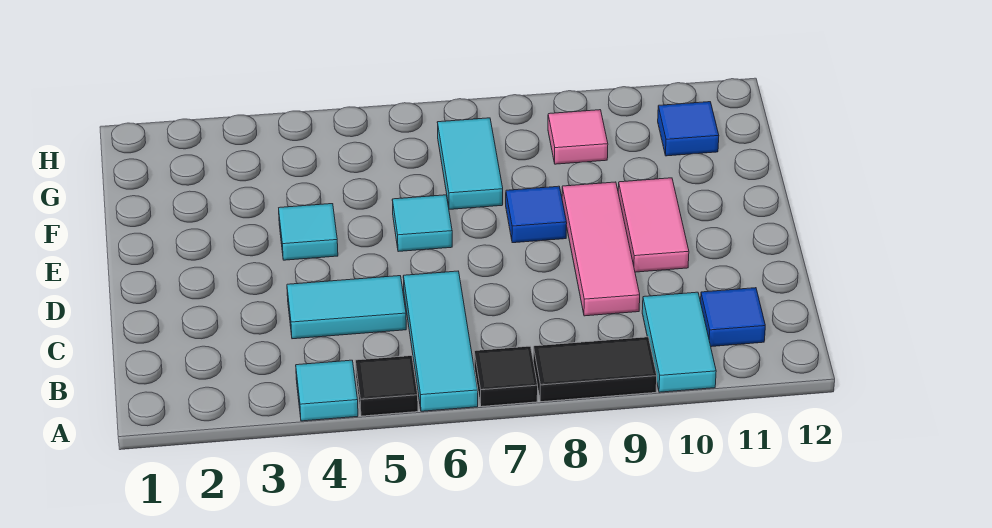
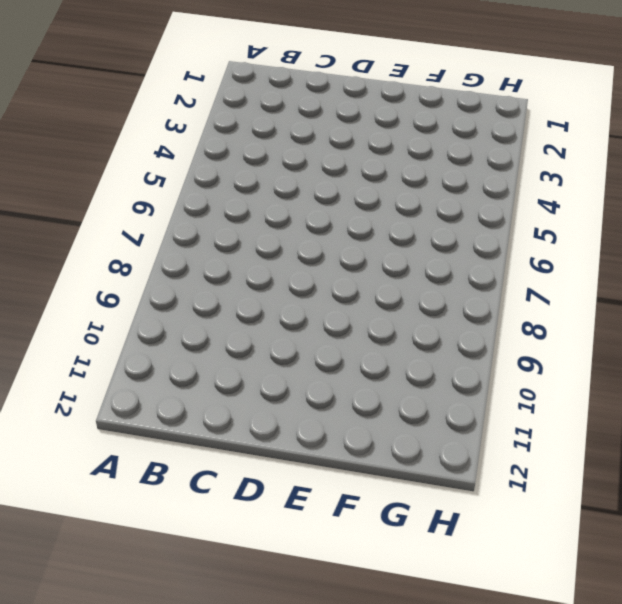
none -> cyan tile A4 level 1
none -> black tile A5 level 1
none -> cyan tile A6:C6 level 1

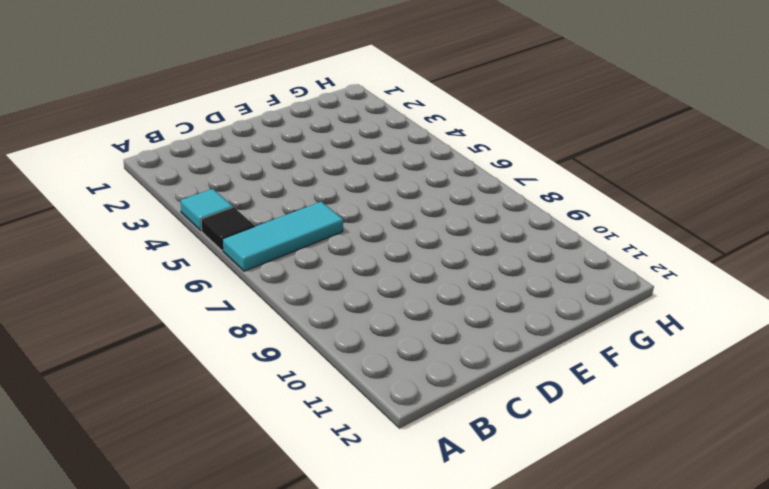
none -> black tile A7 level 1
none -> black tile A8:A9 level 1
none -> cyan tile A10:B10 level 1

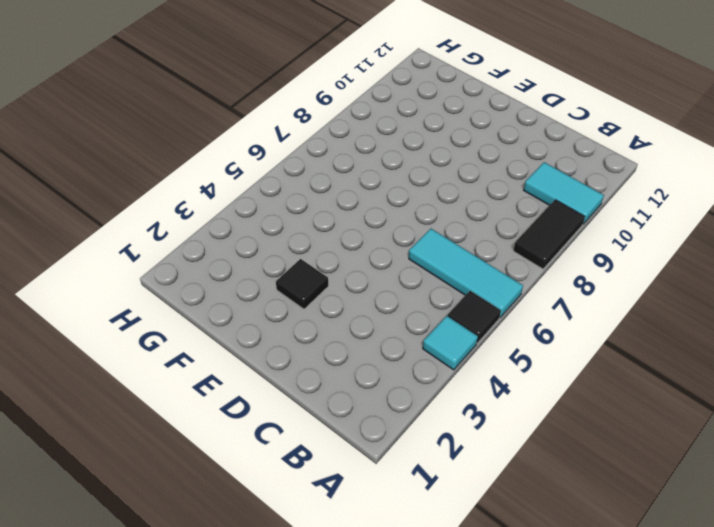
black tile E3 level 1 -> black tile A7 level 1
none -> blue tile B11 level 1
none -> cyan tile C4:C5 level 1
none -> pink tile C9:E9 level 1

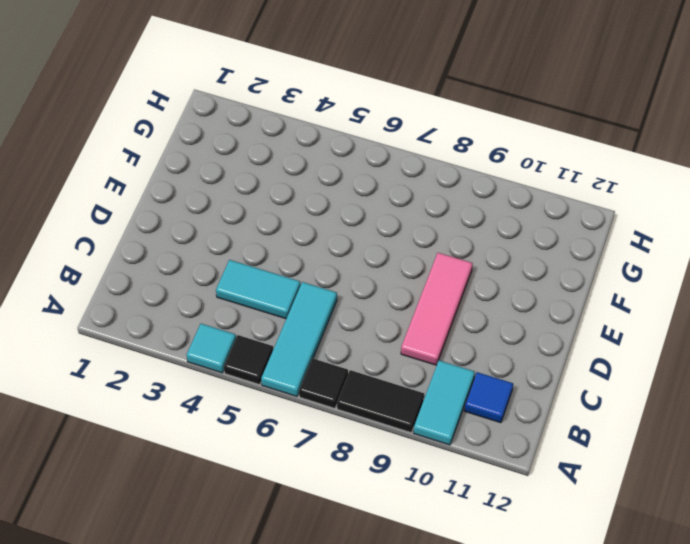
none -> pink tile D10:E10 level 1
none -> cyan tile E4 level 1
none -> cyan tile E6 level 1

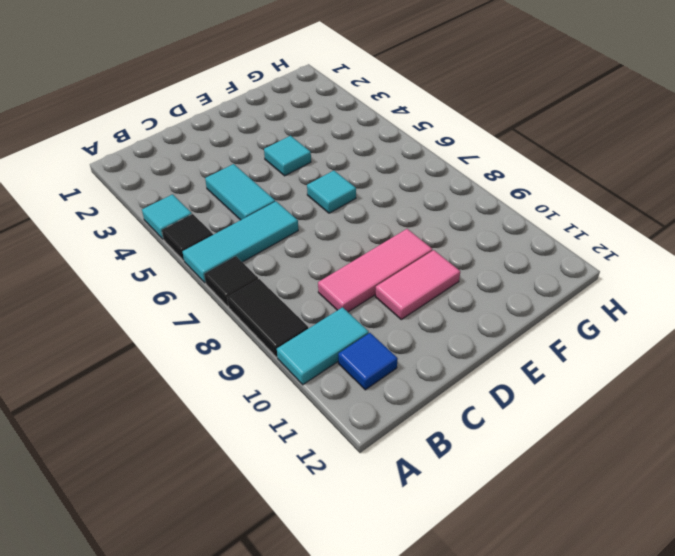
none -> blue tile E8 level 1
none -> cyan tile F7:G7 level 1
none -> pink tile G9 level 1

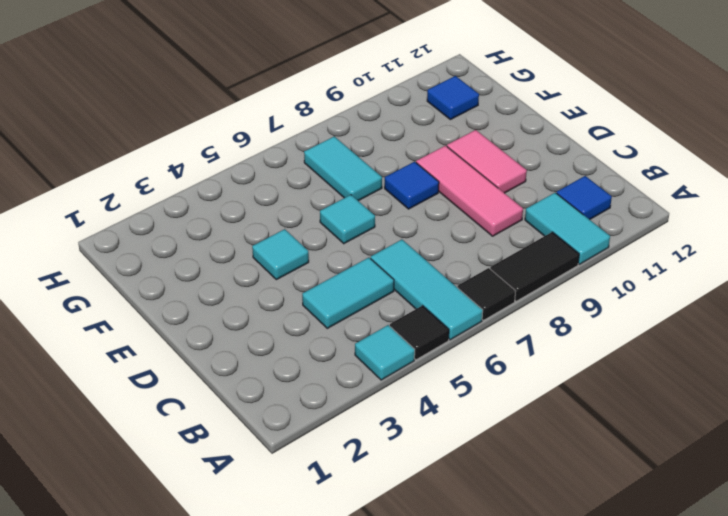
none -> pink tile G9 level 1

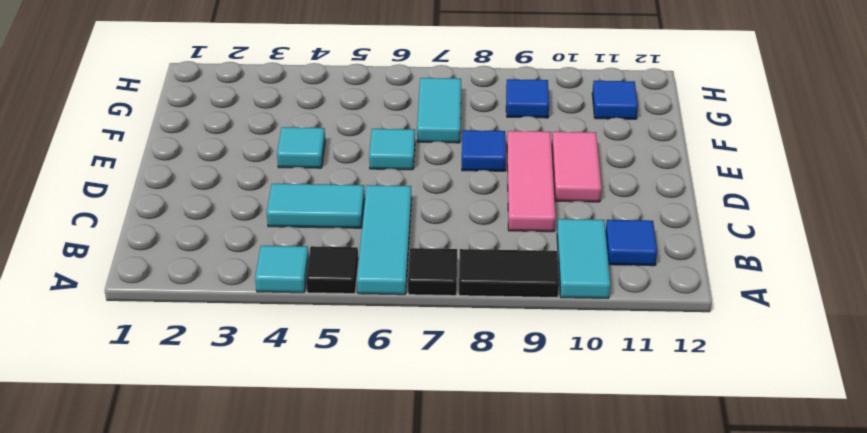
blue tile G9 level 1 -> pink tile G9 level 1

